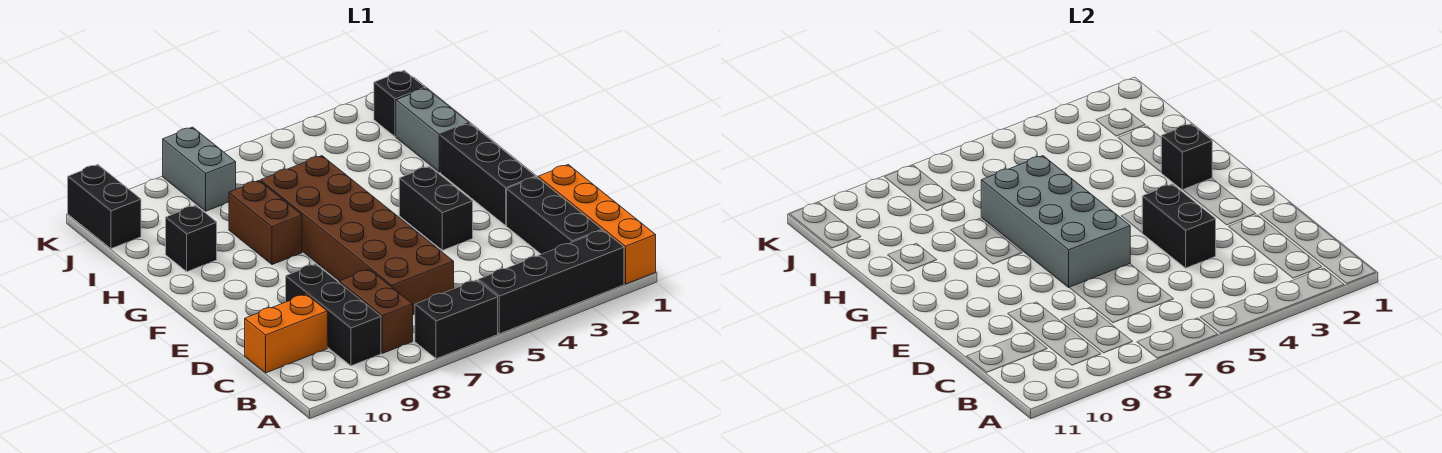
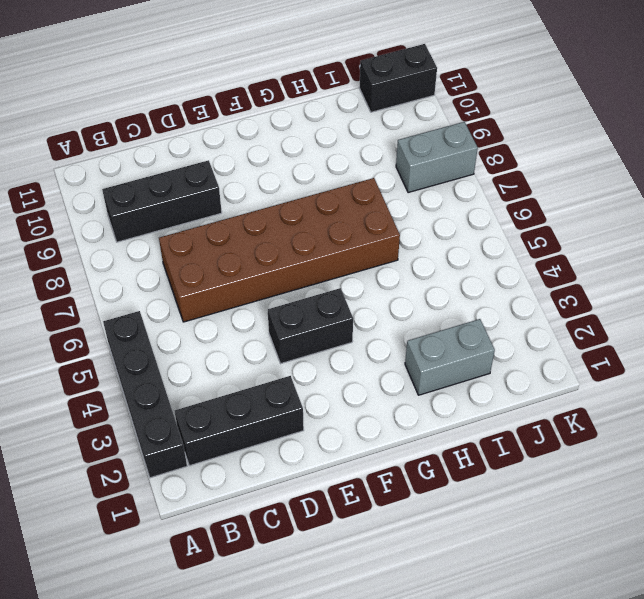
none -> orange brick A1:D1 level 1
none -> black brick A6:A7 level 1
none -> brown brick B8:C8 level 1

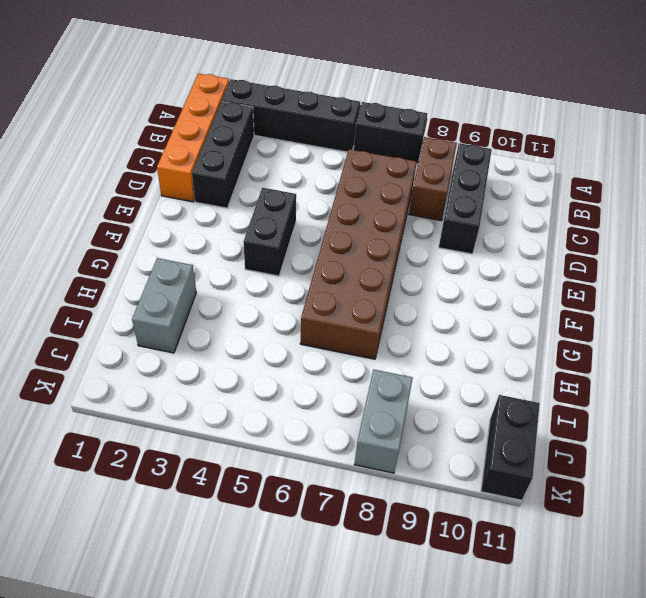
none -> orange brick C10:C11 level 1
none -> black brick E2:G2 level 1
none -> brown brick G8:H8 level 1

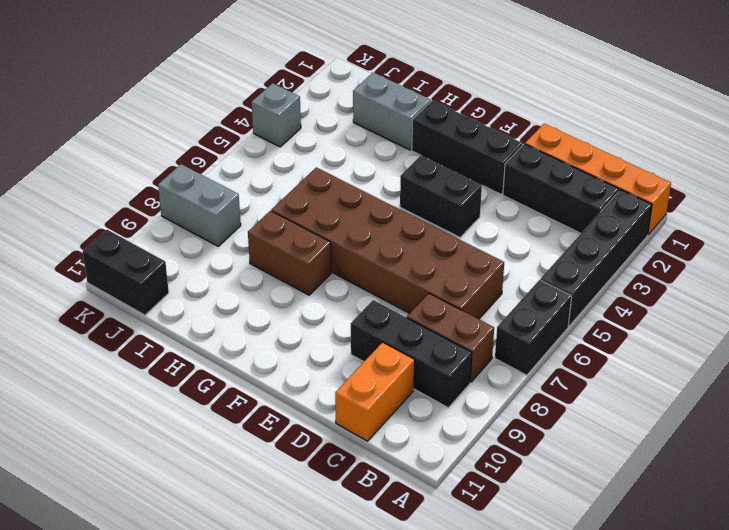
grey brick K4 level 1 -> none
none -> black brick H10 level 1
none -> black brick J2 level 1
none -> black brick D4:E4 level 2

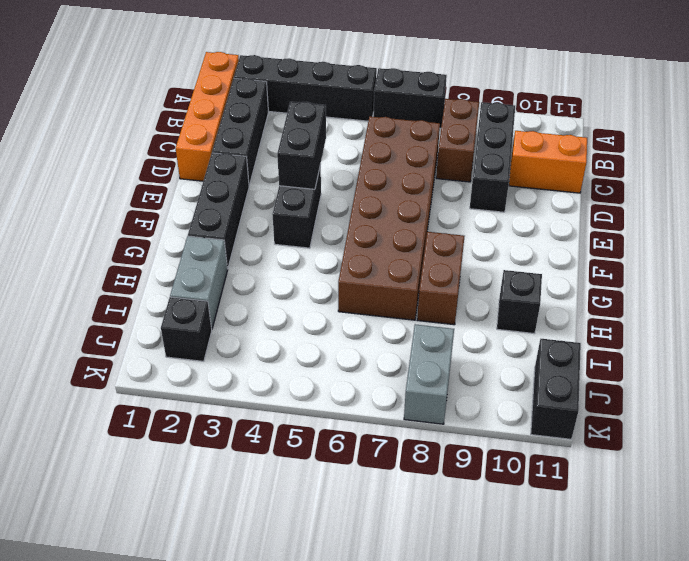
none -> grey brick E6:H7 level 2
none -> black brick G2 level 2

